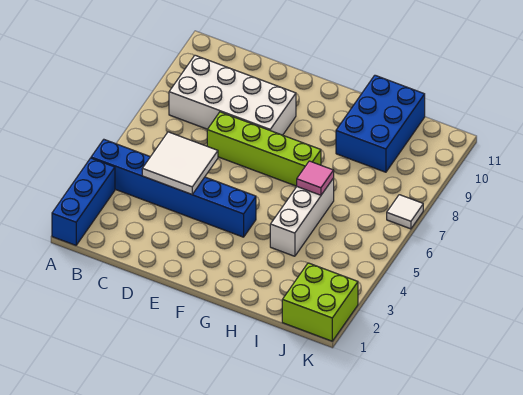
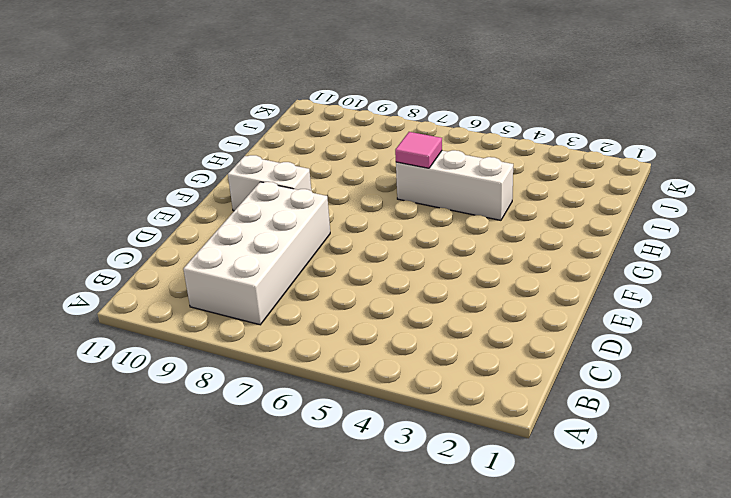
white brick F9:F10 level 1 -> none
none -> blue brick A1:A3 level 1
none -> blue brick A4:F4 level 1

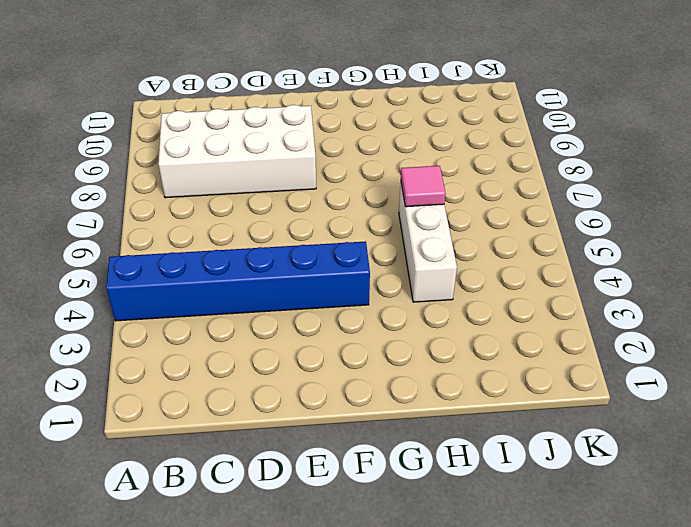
none -> blue brick A1:A3 level 1
none -> lime brick D7:G7 level 1

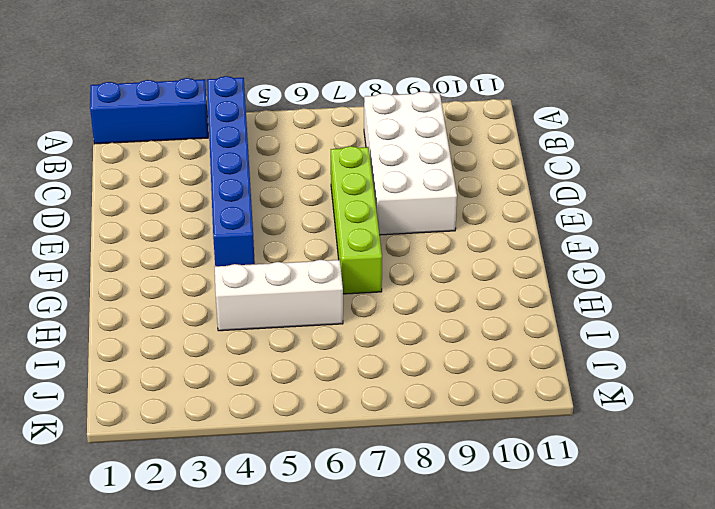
none -> blue brick H9:I11 level 1
none -> lime brick J1:K2 level 1

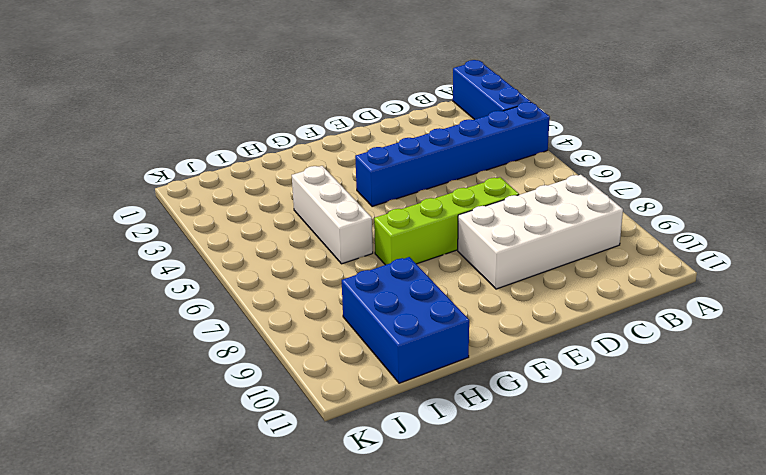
none -> lime brick J1:K2 level 1
none -> white tile K7 level 1

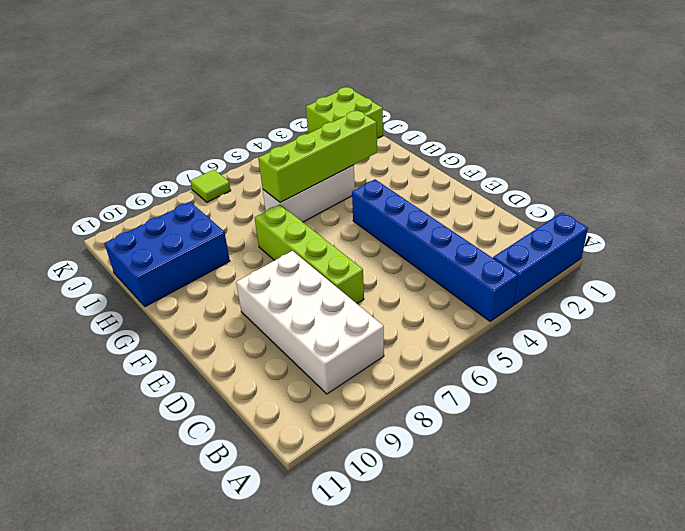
lime brick H3:H6 level 2 -> pink tile H6 level 2
lime tile K7 level 1 -> white tile K7 level 1
none -> white tile C4:D5 level 2

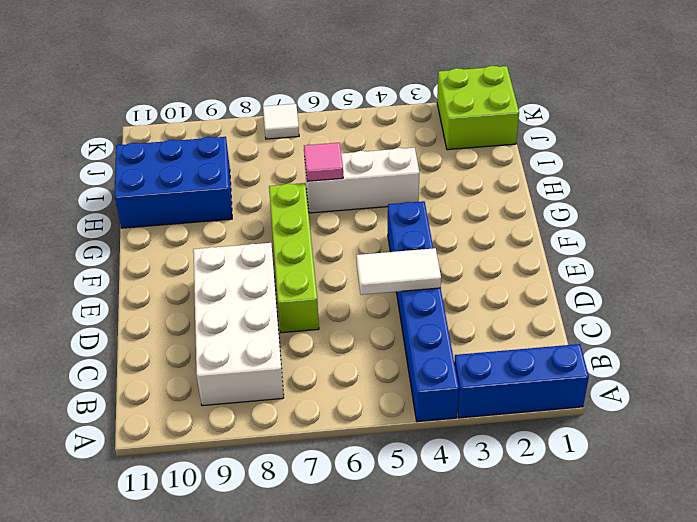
white tile D4:D5 level 2 -> white tile C4:D5 level 2

